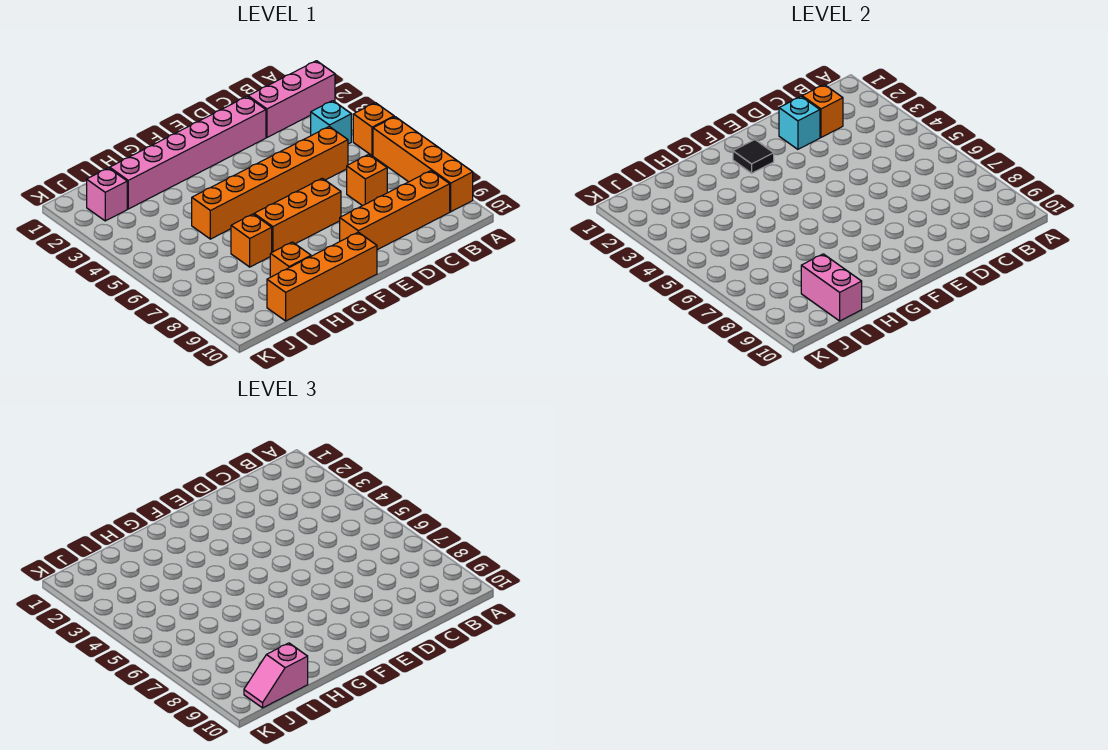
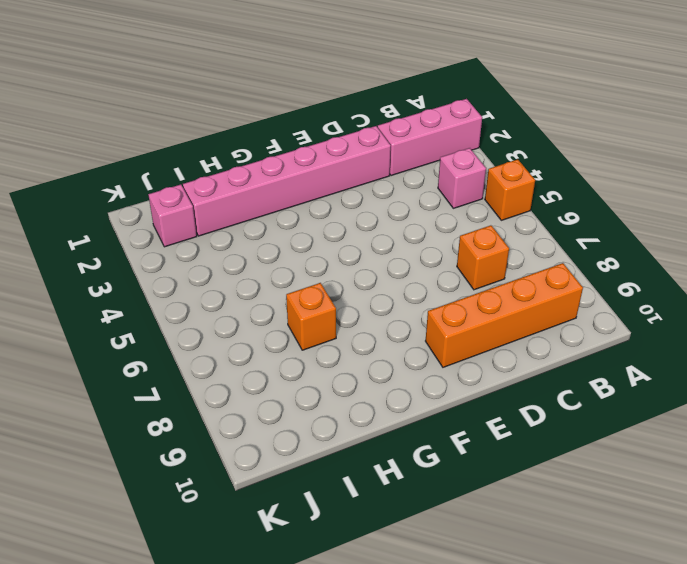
pink brick B4 level 1 -> cyan brick B4 level 1
none -> orange brick A6:A9 level 1
none -> orange brick C5:H5 level 1
none -> orange brick E7:G7 level 1

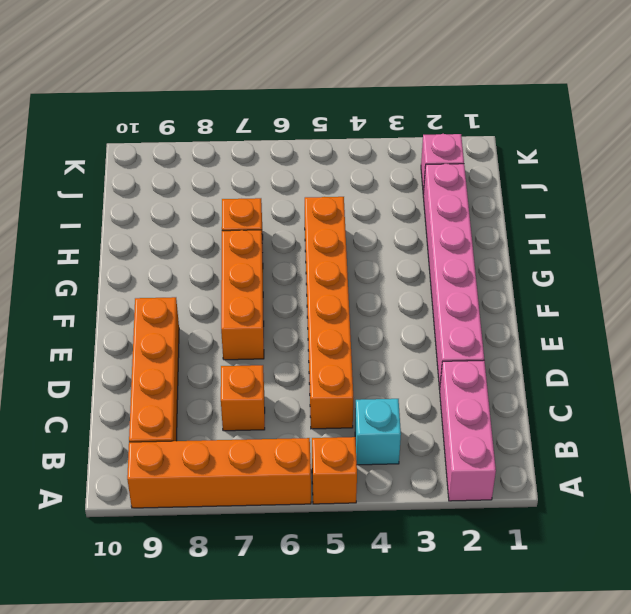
none -> orange brick F10:I10 level 1
none -> orange brick H9 level 1
none -> orange brick C2 level 2

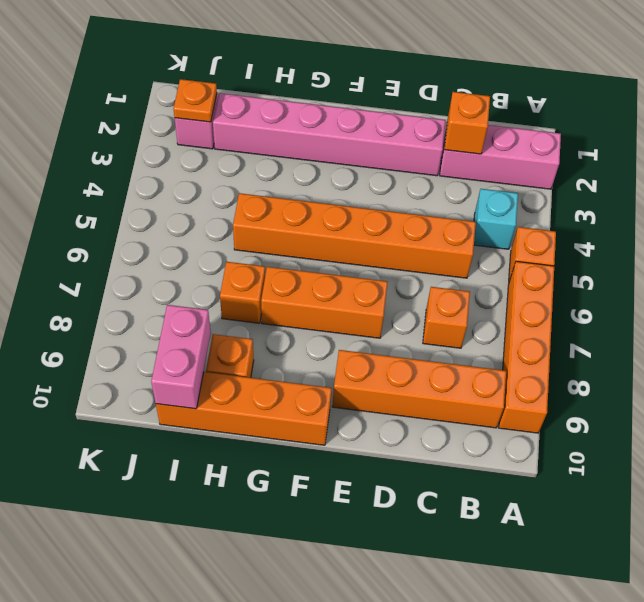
orange plate J2 level 2 -> none
none -> cyan brick D2 level 2
none -> black tile F2 level 2
none -> pink slope I10:J10 level 3 top I

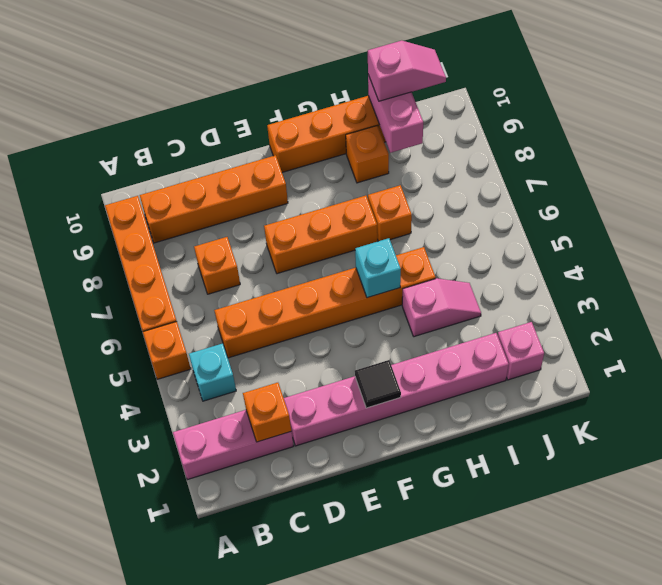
cyan brick G5 level 2 -> cyan brick D2 level 2
pink slope H4:I4 level 1 top H -> none

